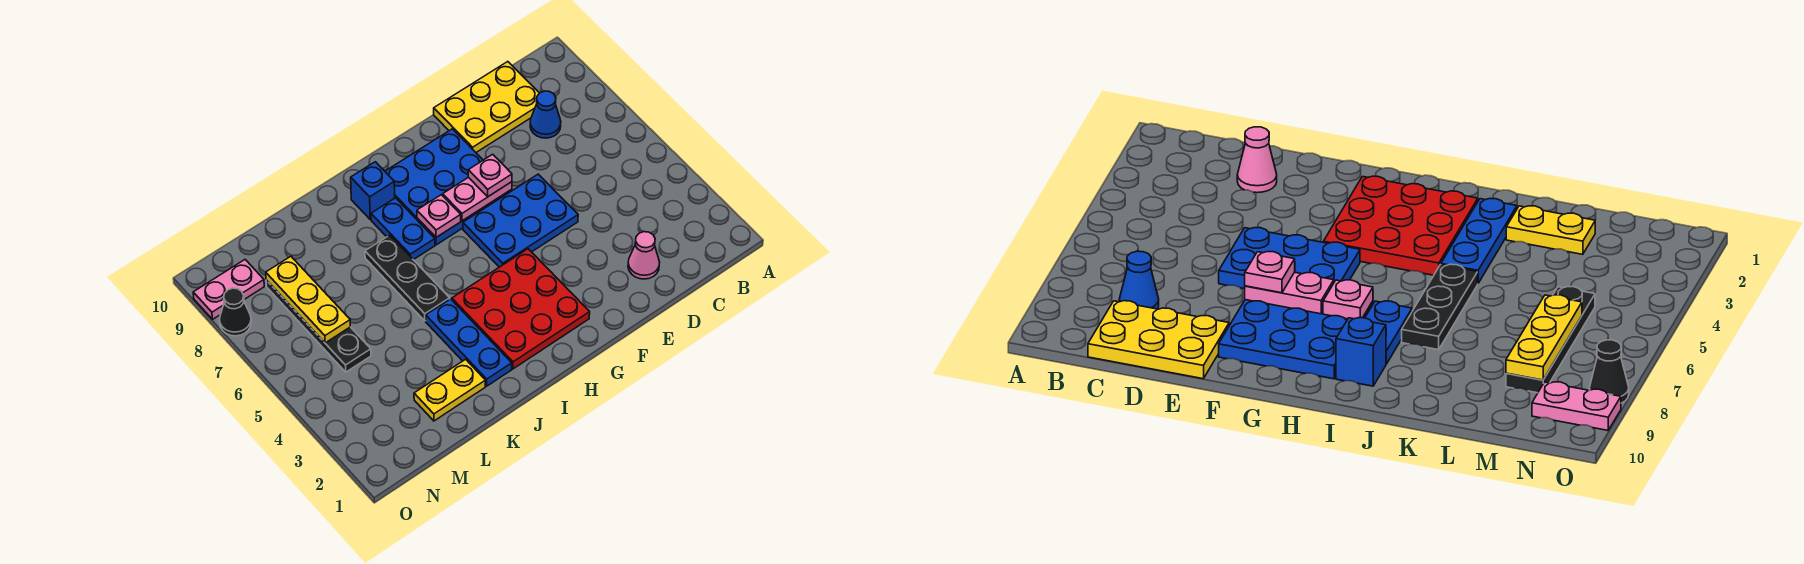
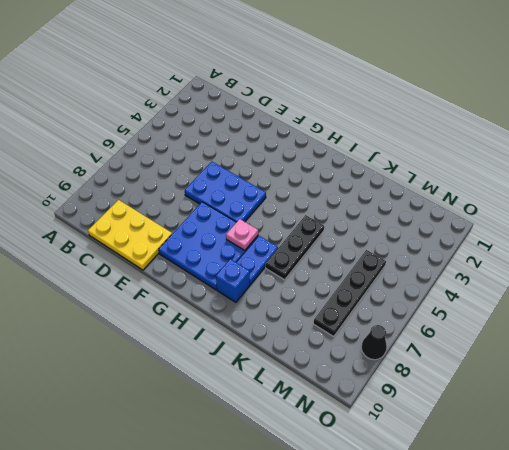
none -> blue cone C8 level 1
none -> pink cone D2 level 1
none -> red plate G2:I4 level 1

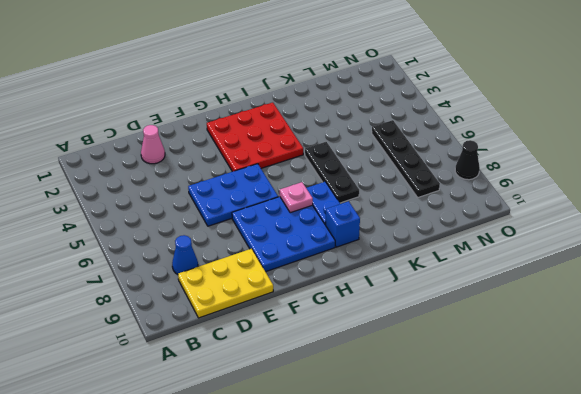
none -> blue plate J2:J4 level 1
none -> yellow plate K2:L2 level 1
none -> pink plate N9:O9 level 1

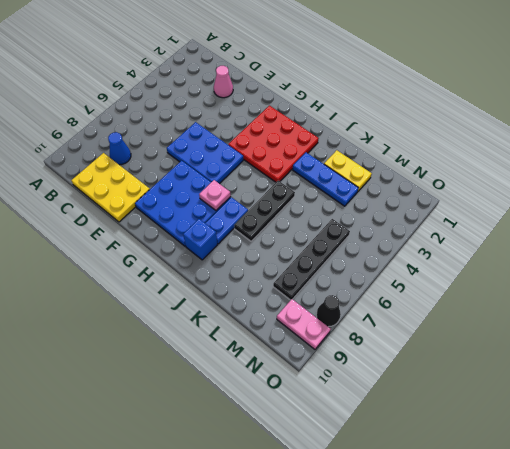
blue plate J3:L3 level 1 -> blue plate J2:J4 level 1
none -> pink plate F7:G7 level 2
none -> yellow plate M6:M8 level 2
none -> pink plate F7 level 3

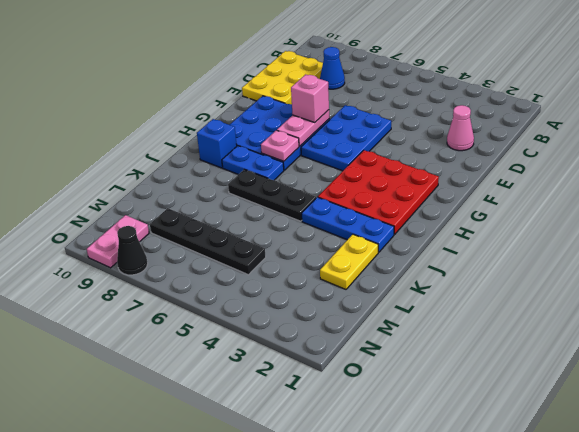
pink brick F7 level 3 -> pink plate F7 level 3
none -> yellow plate M6:M8 level 2

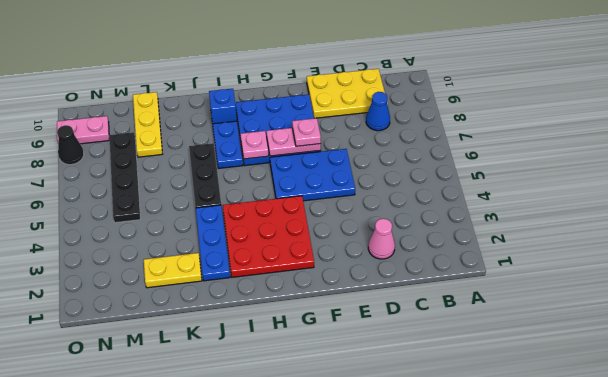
yellow plate L8:L10 level 1 -> yellow plate M6:M8 level 2

